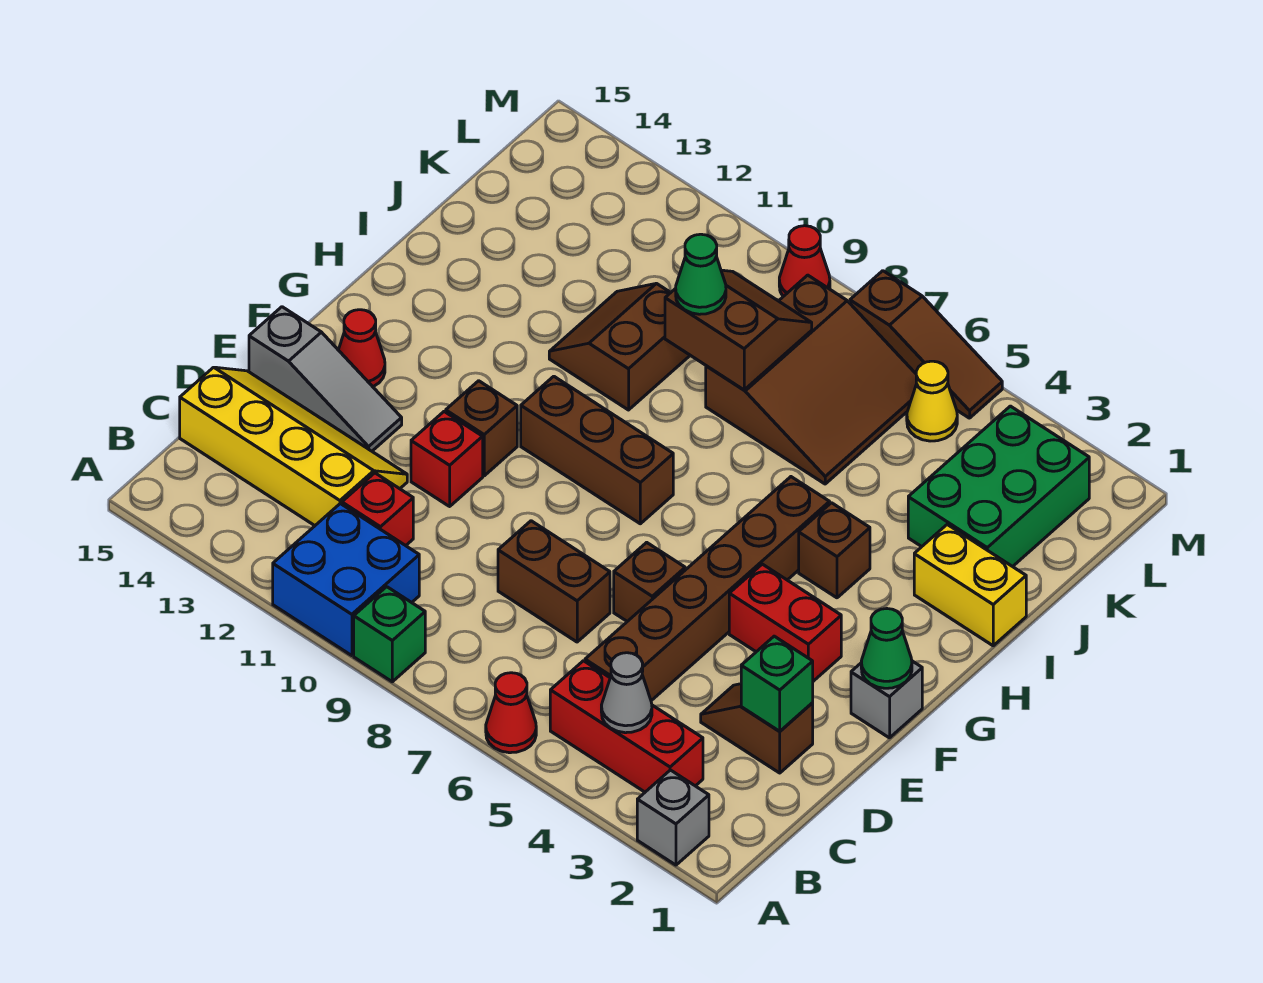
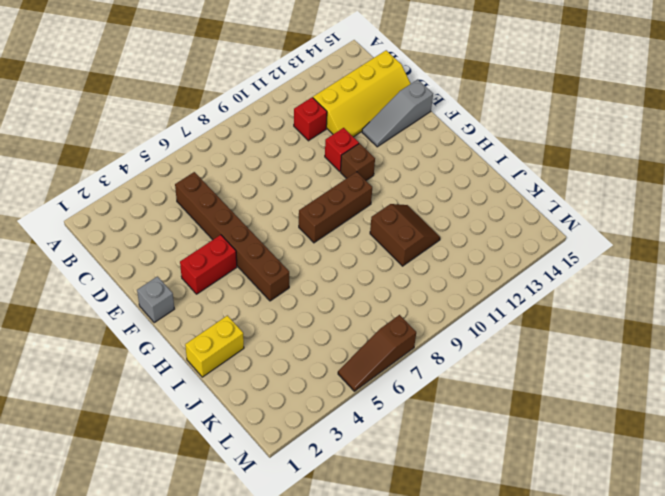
none -> grey brick A2 level 1
none -> red cone A6 level 1
none -> green brick A9 level 1
none -> blue brick A10:B11 level 1

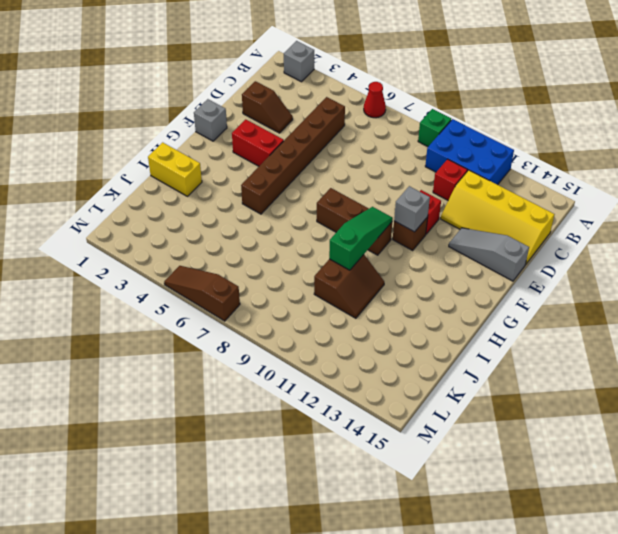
blue brick A10:B12 level 1 -> blue brick A10:B11 level 1
grey brick F11 level 2 -> none
green slope G10:I10 level 2 top I -> none
none -> red brick B3:B5 level 1
none -> brown brick D7:D8 level 1
none -> brown brick E6 level 1
none -> red cone F14 level 1

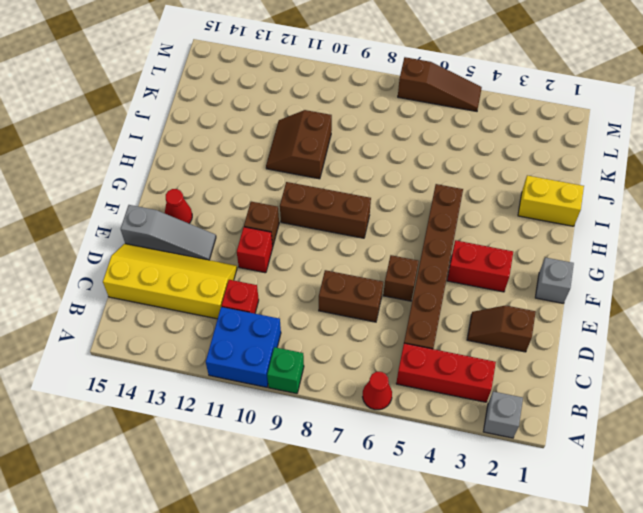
none -> brown brick H4 level 1
none -> green brick J2:L3 level 1
none -> brown slope J6:L8 level 1 top 8
none -> yellow cone L5 level 1

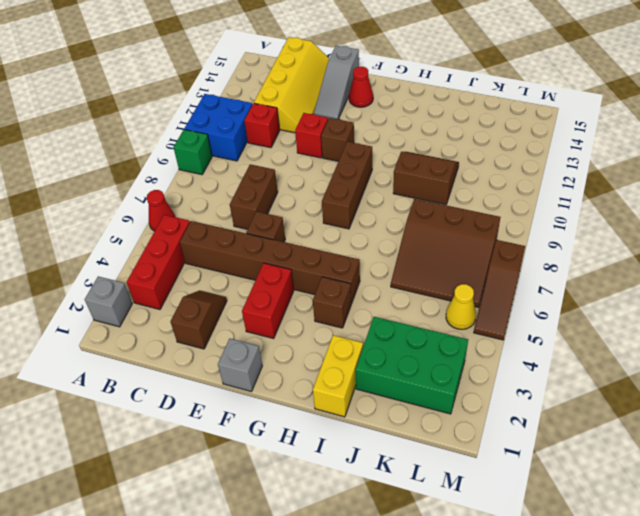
none -> red cone M9 level 1
none -> grey cone B4 level 2
none -> green brick D2 level 2
none -> green cone F1 level 2

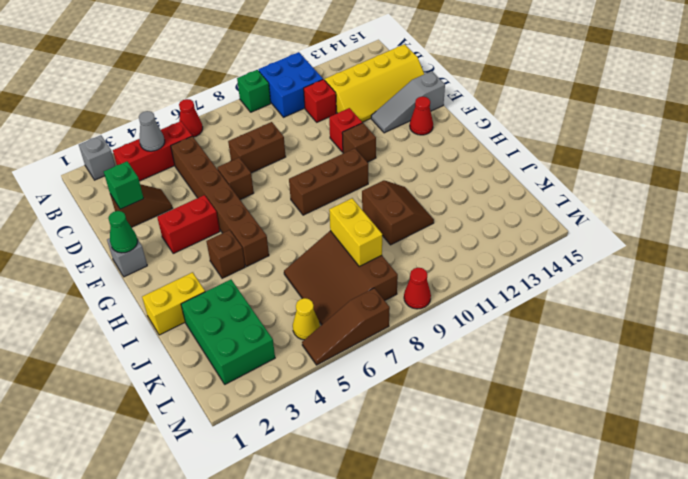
yellow brick J8:K8 level 2 -> brown slope J8:K9 level 2 top J
none -> green cone J9 level 3

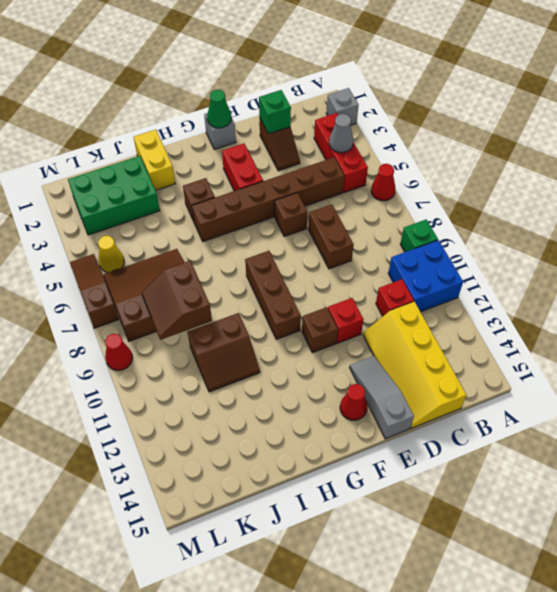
none -> green cone J9 level 3

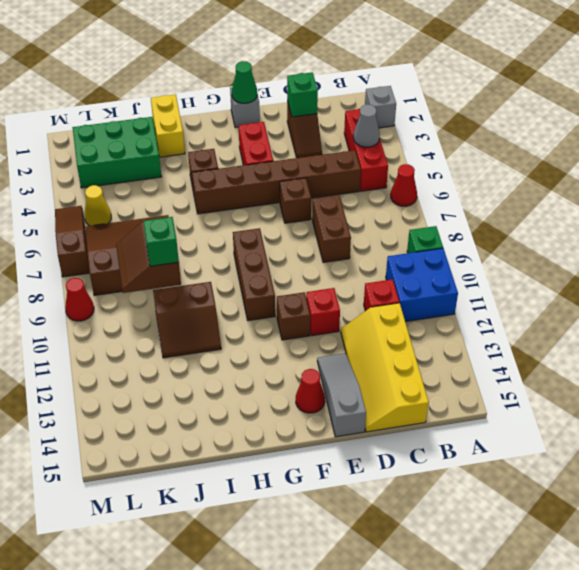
green brick J9 level 3 -> green cone J9 level 3

